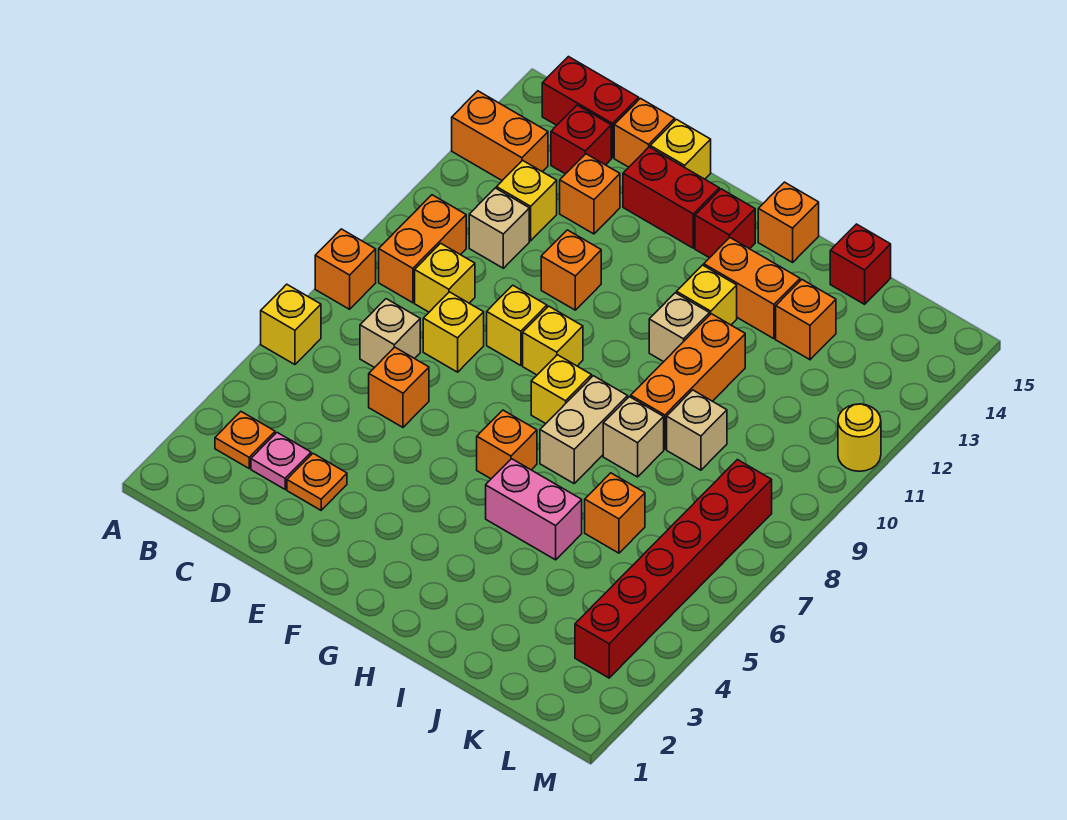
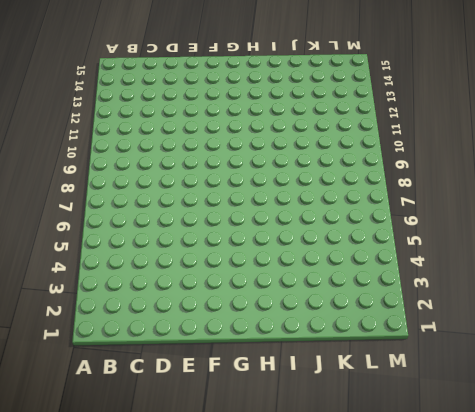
none -> yellow brick A6 level 1
none -> orange brick A8 level 1
none -> orange brick A13:B13 level 1
none -> orange plate B3 level 1

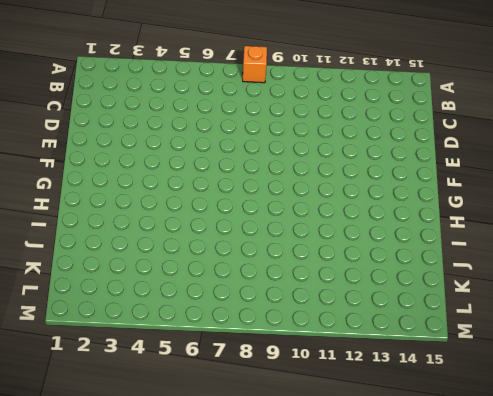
none -> yellow brick A6 level 1
none -> orange brick A13:B13 level 1
none -> orange plate B3 level 1
none -> orange brick B9:B10 level 1

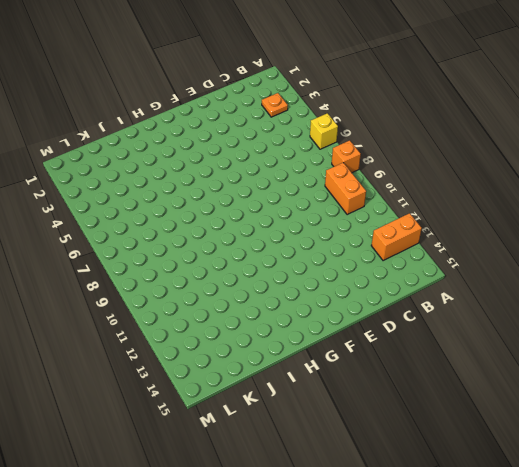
none -> red brick B15:C15 level 1
none -> pink plate C3 level 1
none -> tan brick C7 level 1
none -> yellow brick C9 level 1

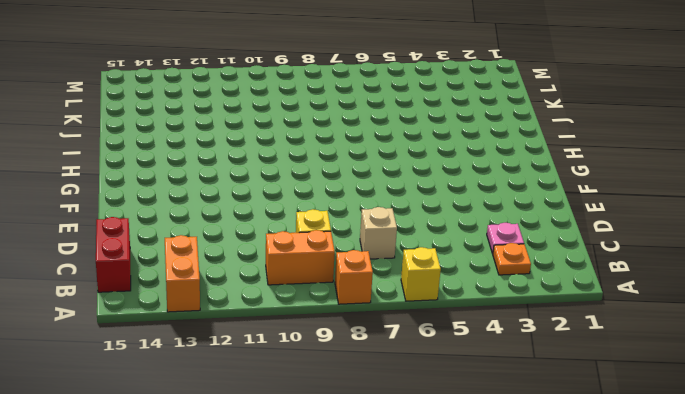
none -> tan brick C11 level 1
none -> yellow brick C12 level 1
none -> red brick C14 level 1
none -> orange plate D3 level 1

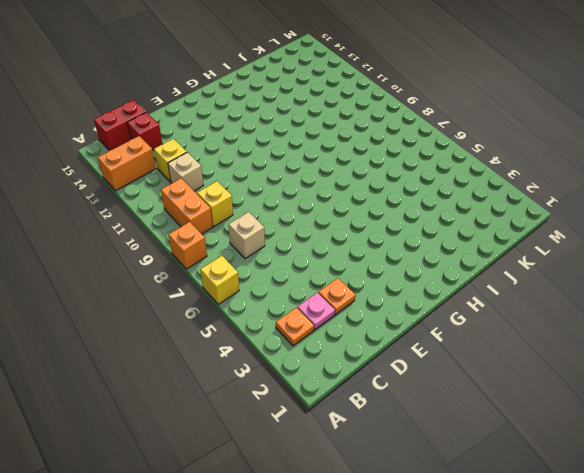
none -> orange brick D6 level 1
none -> yellow brick D8 level 1
none -> orange brick D13 level 1
none -> orange brick D15 level 1

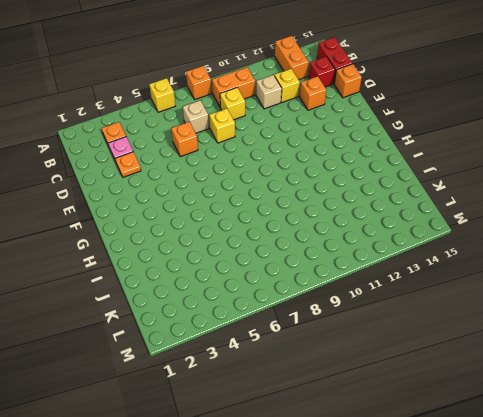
none -> yellow brick E9 level 1
none -> orange brick E11 level 1
none -> red brick E14:F14 level 1
none -> yellow brick E15 level 1

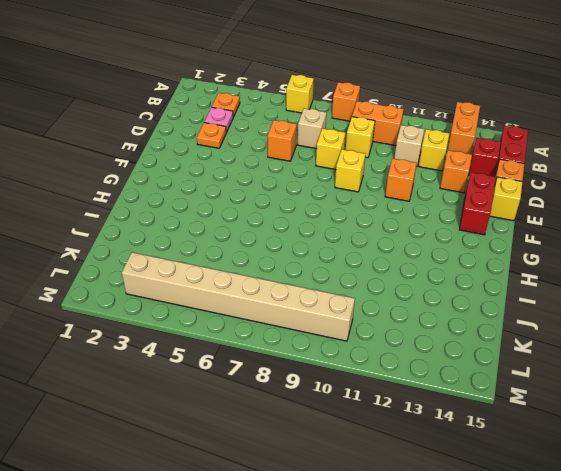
tan brick L3:L10 level 1 -> red brick L3:L8 level 1
none -> yellow brick F9 level 1
none -> orange brick G6 level 1
none -> yellow brick G8 level 1
none -> red brick G14 level 1

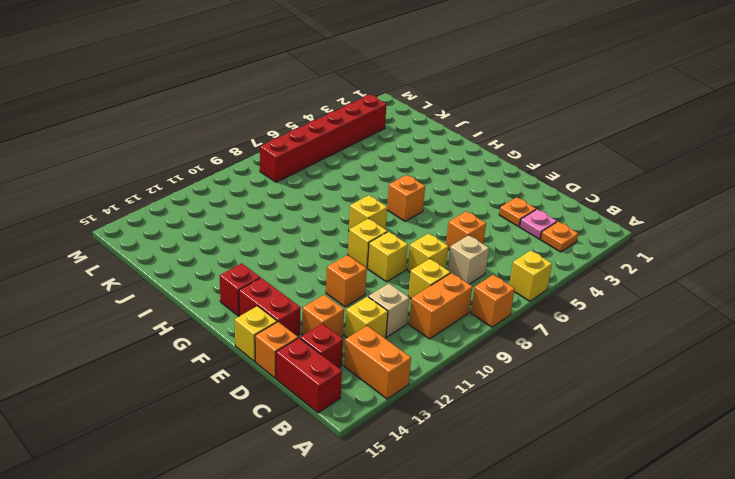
none -> pink brick H5:I5 level 1
none -> tan brick H7:H8 level 1
none -> tan brick H11 level 1
none -> yellow brick H12 level 1

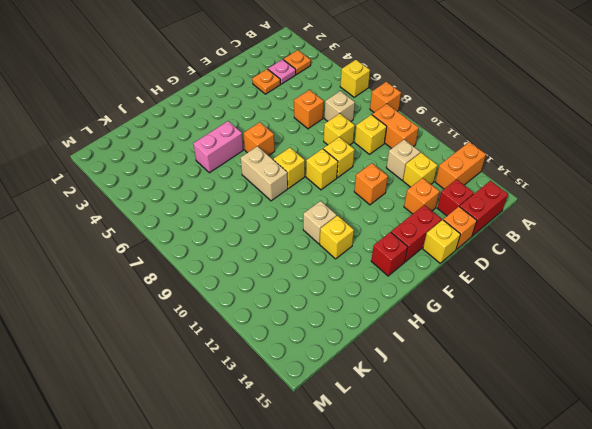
none -> orange brick H13:I13 level 1
none -> orange brick H15 level 1
none -> tan brick I8 level 1
none -> orange brick I9:I11 level 1

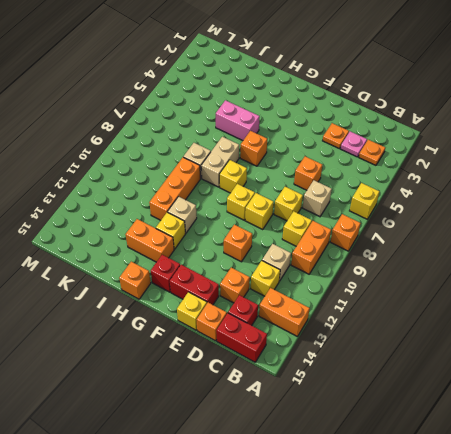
none -> orange brick J6 level 1
none -> tan brick J9 level 1
none -> orange brick J13 level 1
none -> red brick J15 level 1

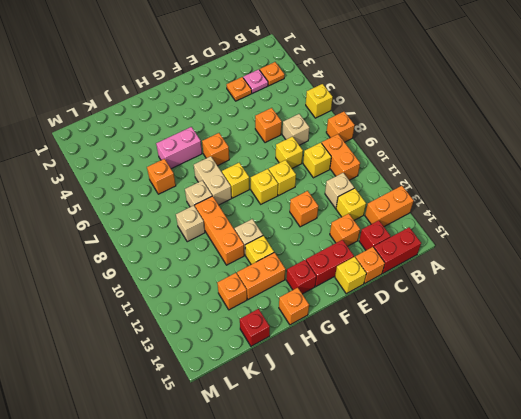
none -> red brick L3:L8 level 1
none -> yellow round brick M11 level 1

